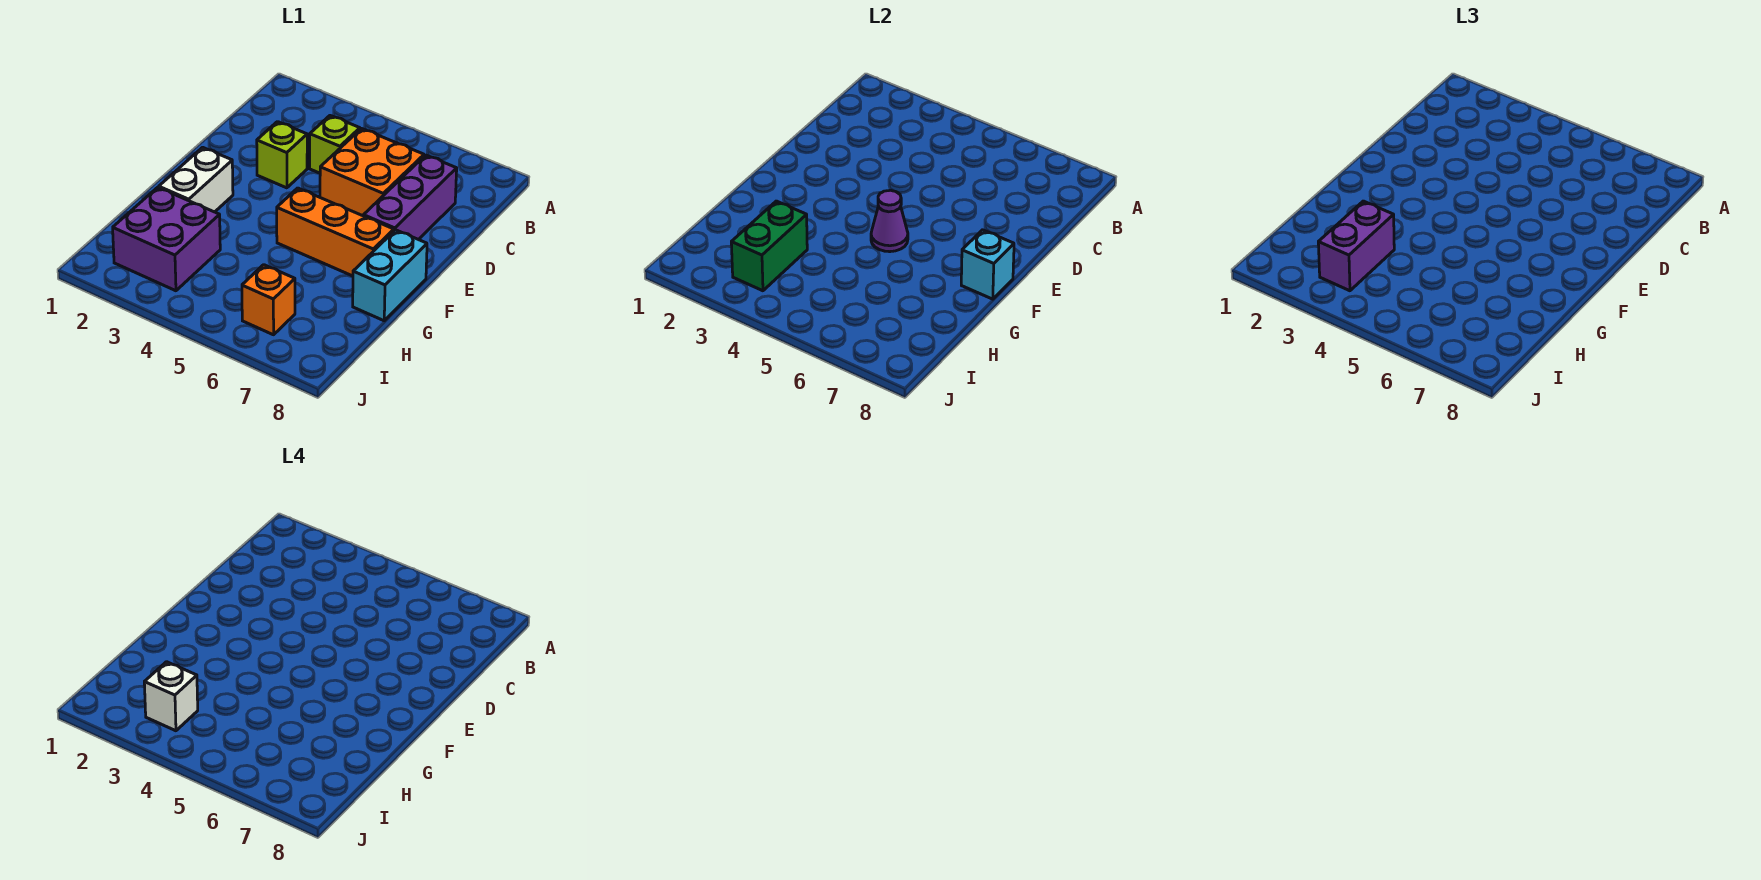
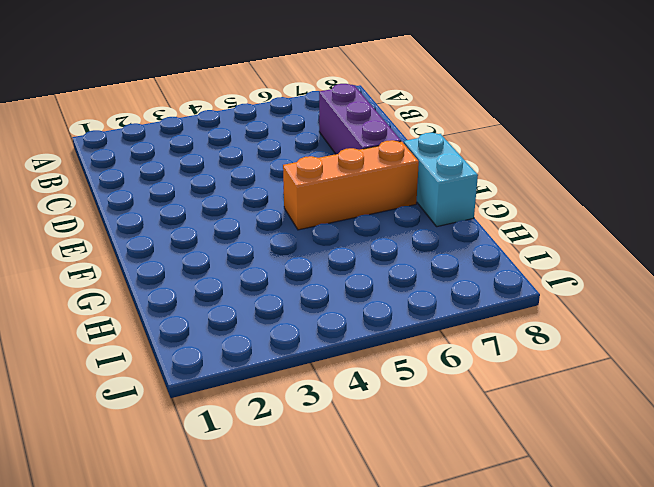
none -> lime brick C4 level 1
none -> orange brick C5:D6 level 1
none -> lime brick D3 level 1

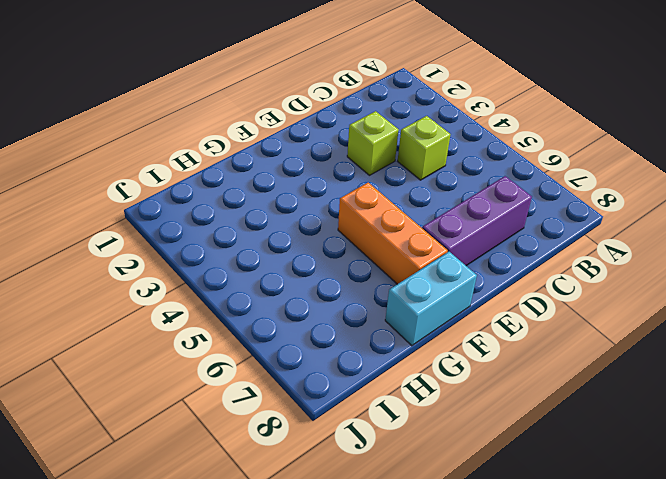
none -> orange brick C5:D6 level 1
none -> white brick F2:G2 level 1
none -> purple brick H2:I3 level 1

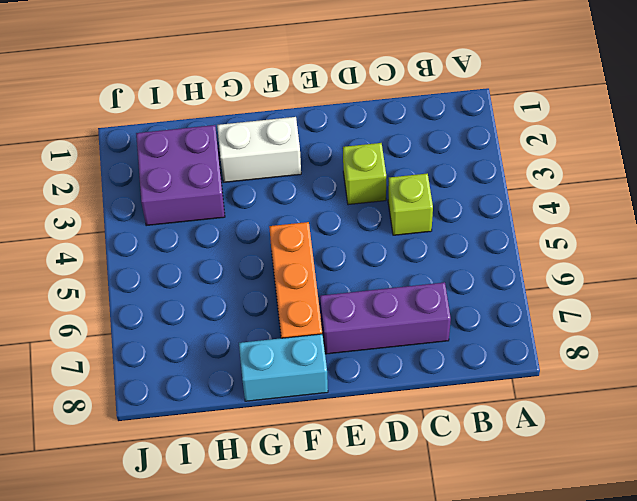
none -> orange brick C5:D6 level 1
none -> orange brick I6 level 1
none -> purple cone F5 level 2

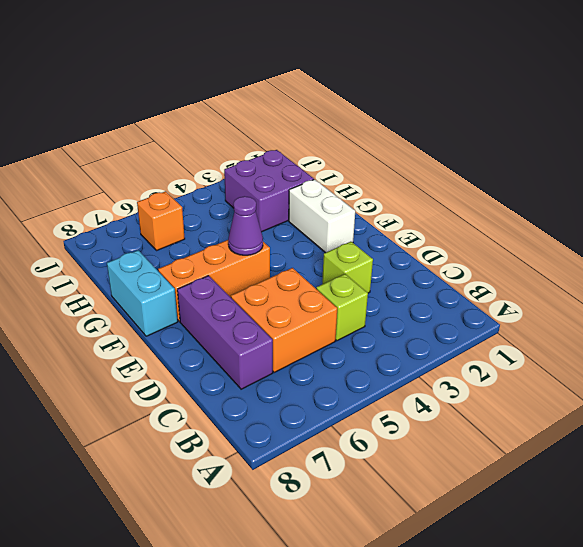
none -> cyan brick F8 level 2
none -> green brick H3:I3 level 2
none -> purple brick H3:I3 level 3

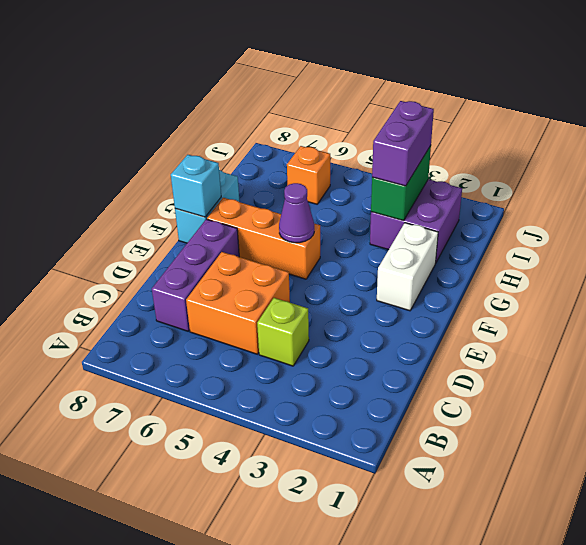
none -> lime brick D3 level 1
none -> white brick I3 level 4

